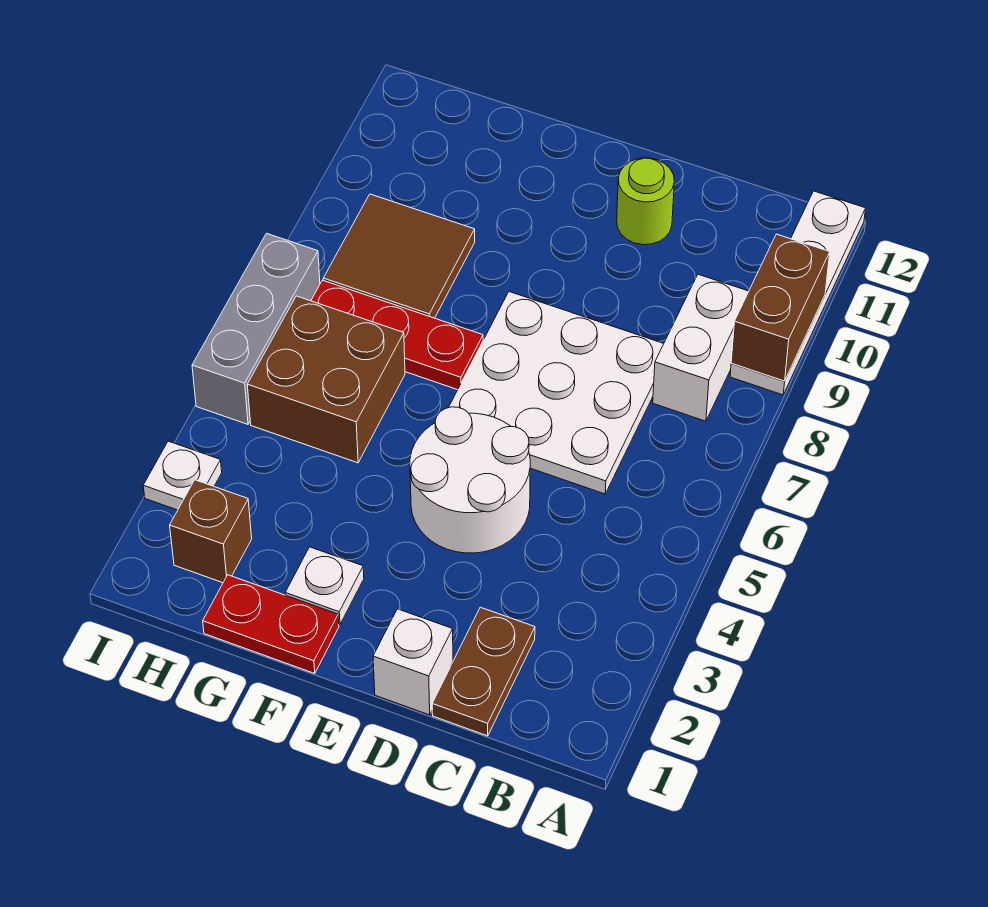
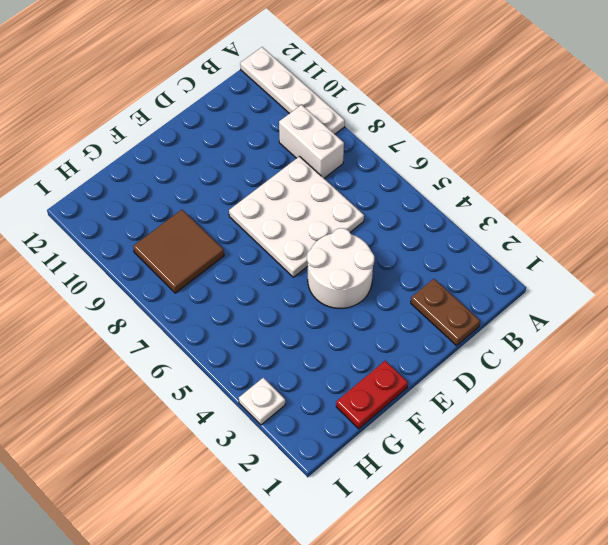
none -> white brick D1 level 1
none -> lime round brick D11 level 1
none -> white plate F2 level 1

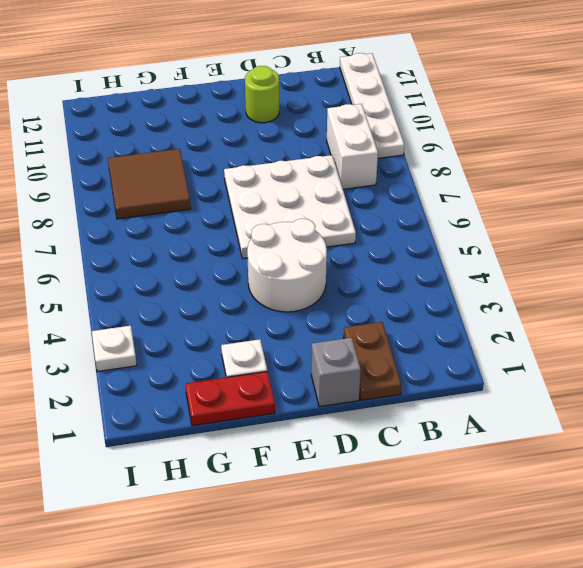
grey brick D1 level 1 -> white brick D1 level 1
none -> red plate F7:H7 level 1
none -> brown brick G5:H6 level 1
none -> brown brick H2 level 1

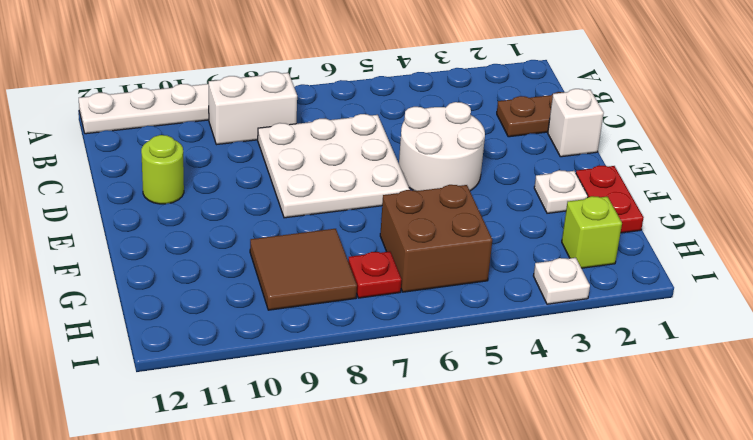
lime brick H2 level 1 -> brown brick H2 level 1
red plate H7 level 1 -> red plate F7:H7 level 1
none -> grey brick I5:I7 level 1
none -> brown brick A9:A10 level 2

